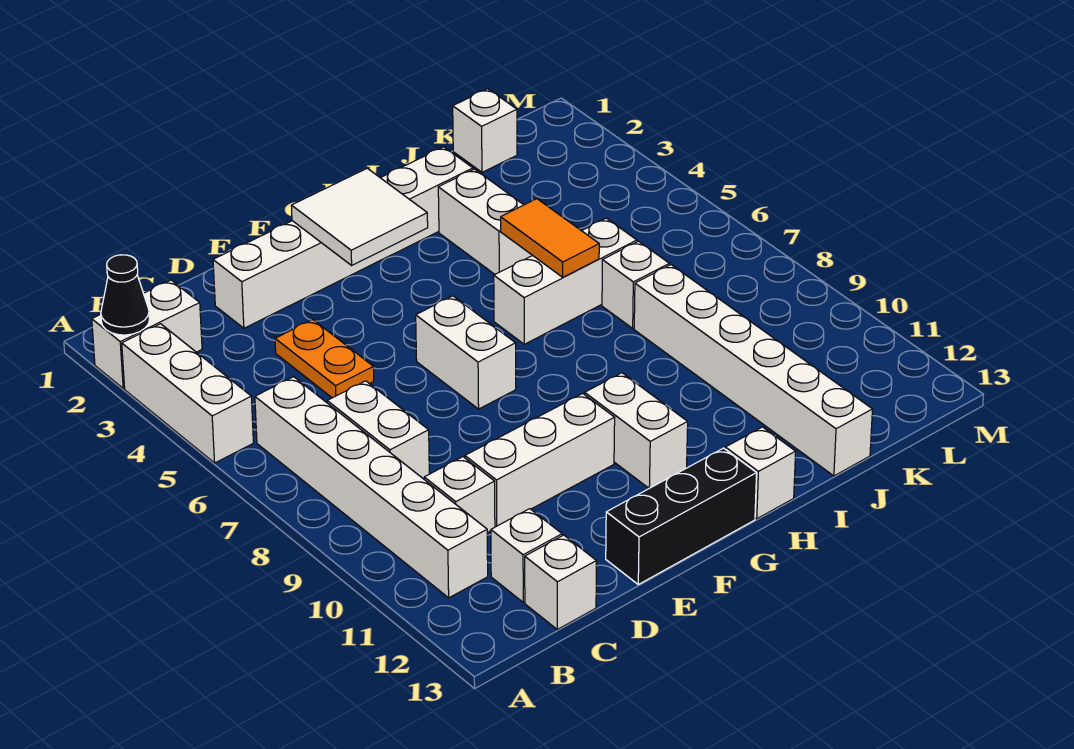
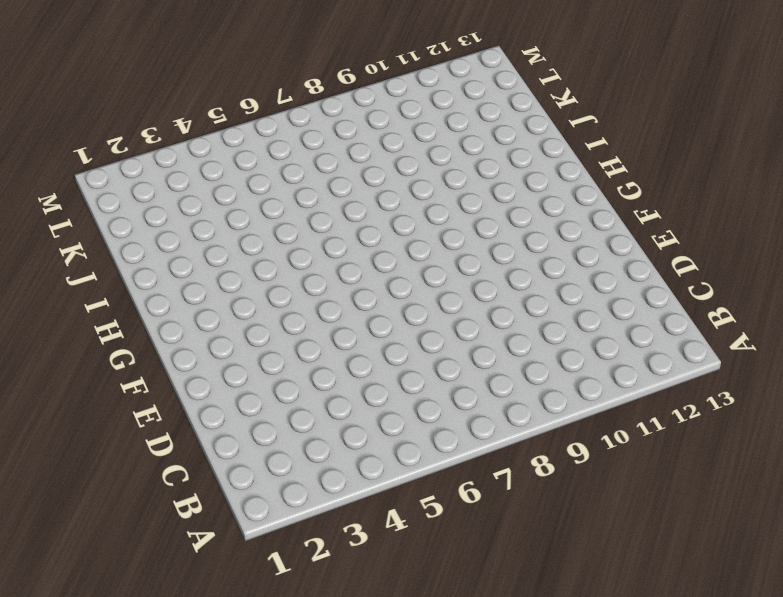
none -> white brick A2:B2 level 1
none -> white brick A3:A5 level 1
none -> white brick B6:B11 level 1

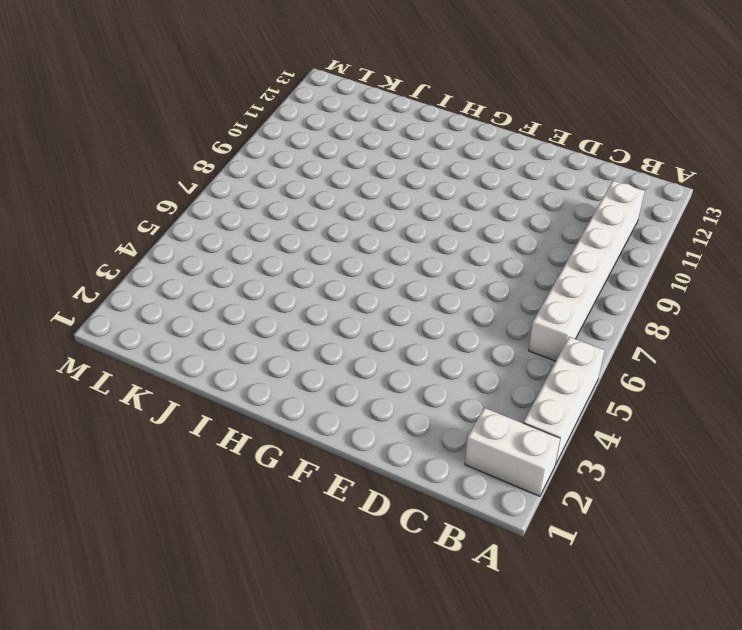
none -> white brick C7:C8 level 1
none -> white brick C10 level 1
none -> white brick C12 level 1

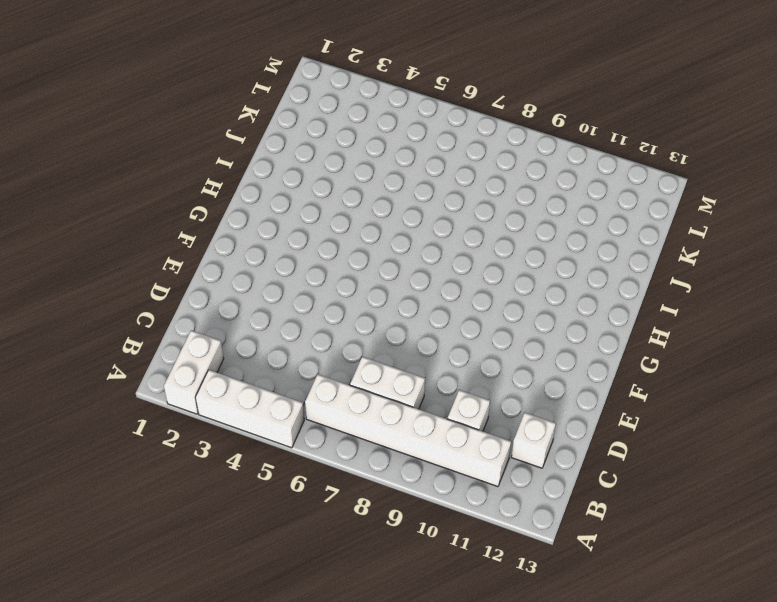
none -> white brick C13 level 1
none -> white brick D2:I2 level 1
none -> orange plate D4:D5 level 1

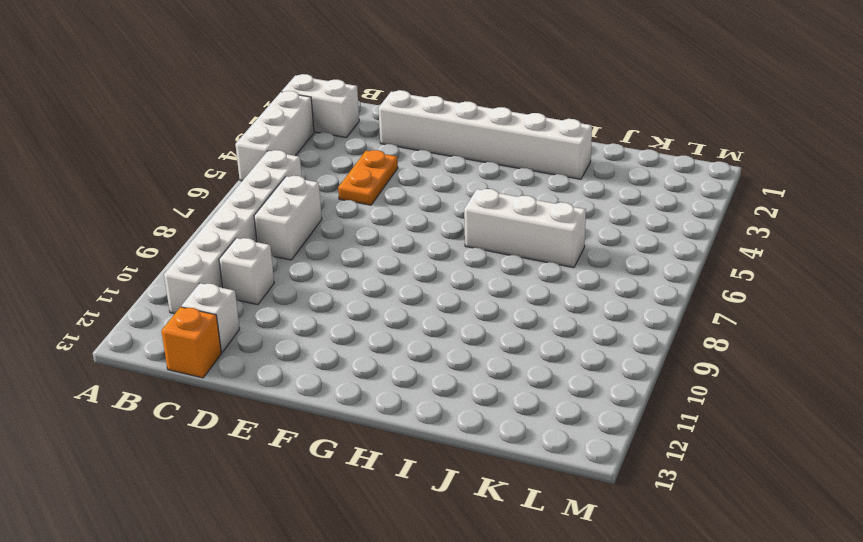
orange brick C13 level 1 -> white brick C13 level 1
none -> white brick D10:F10 level 1
none -> black brick E13:G13 level 1
none -> white brick F6:F7 level 1

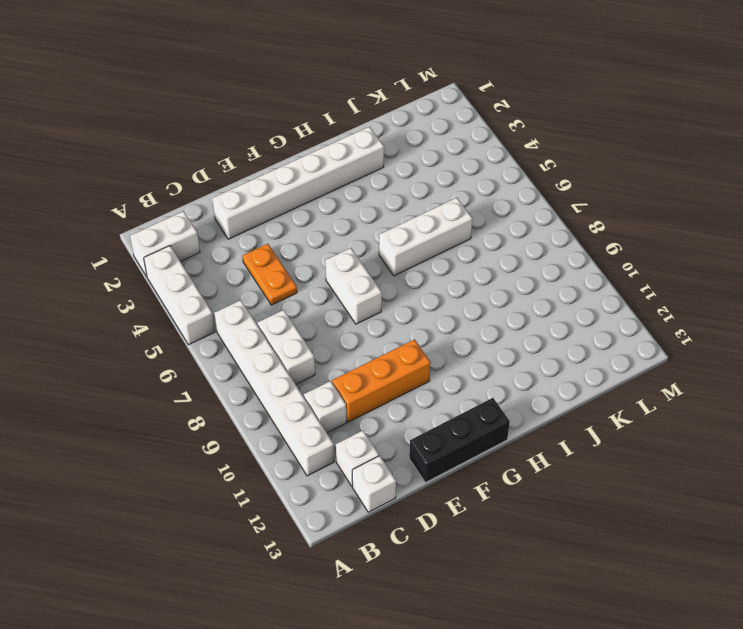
orange brick D10:F10 level 1 -> white brick D10:F10 level 1
none -> white brick G10:G11 level 1
none -> white brick H13 level 1
none -> white brick I3:I4 level 1

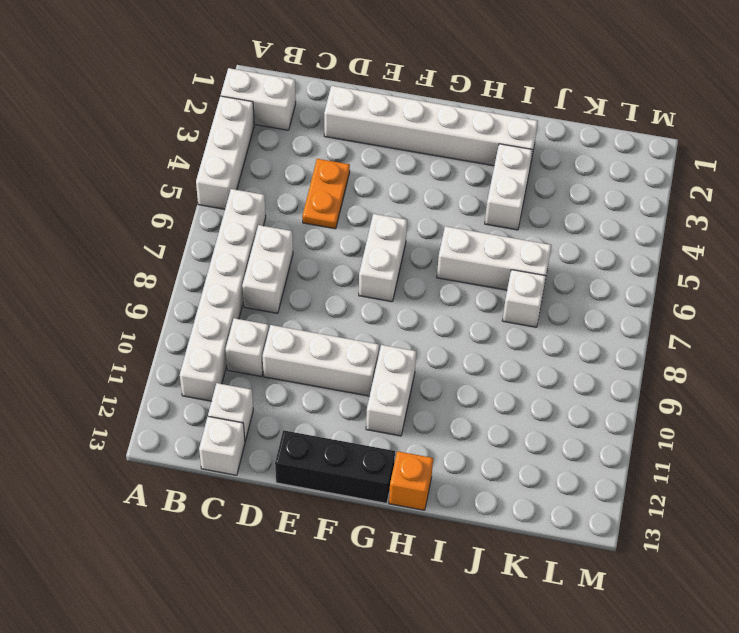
orange brick H13 level 1 -> white brick H13 level 1
none -> white brick J8:J13 level 1
none -> white brick K1 level 1
none -> black cone A2 level 2

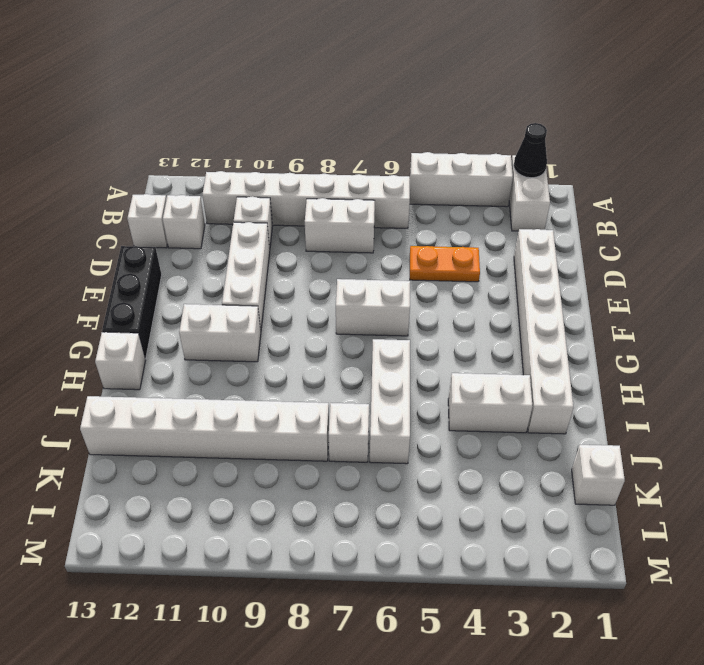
none -> white tile F2:G3 level 2
none -> orange tile I5:I6 level 2

